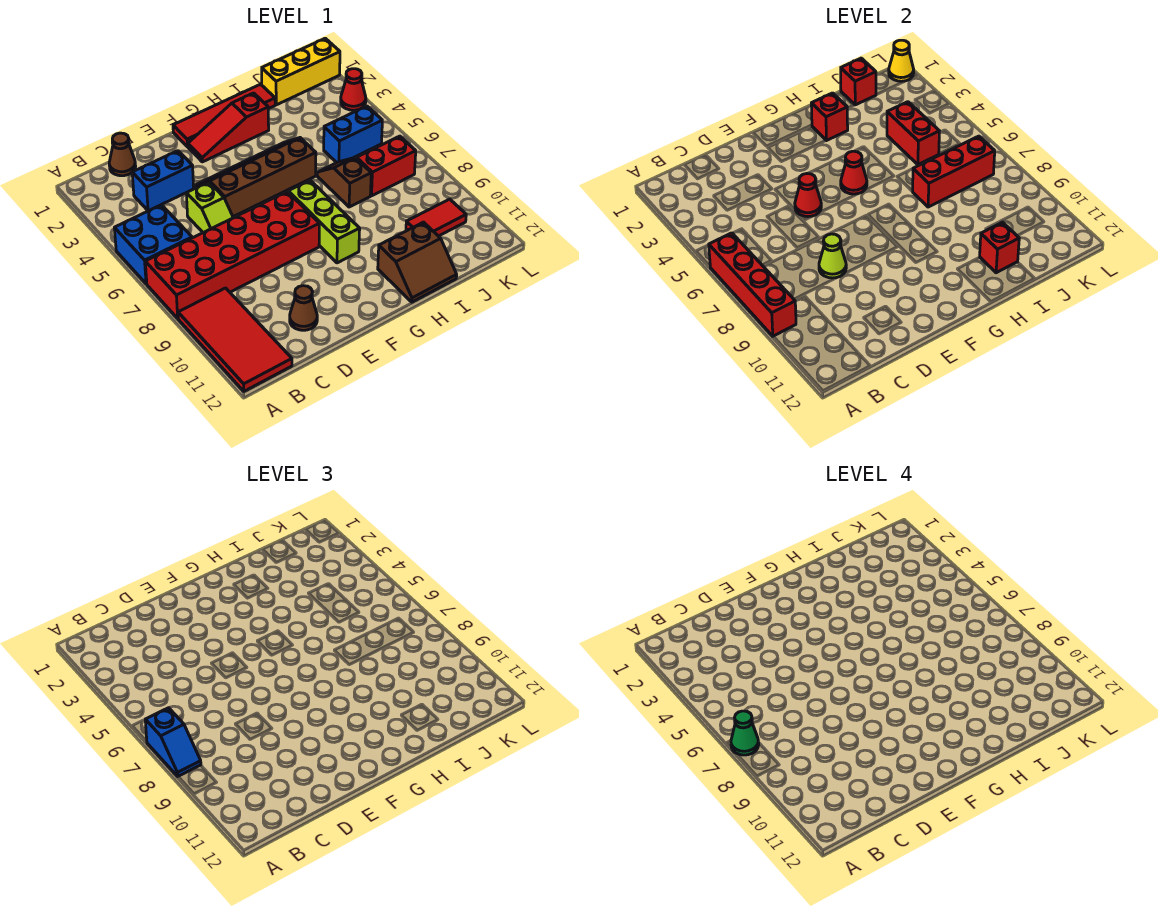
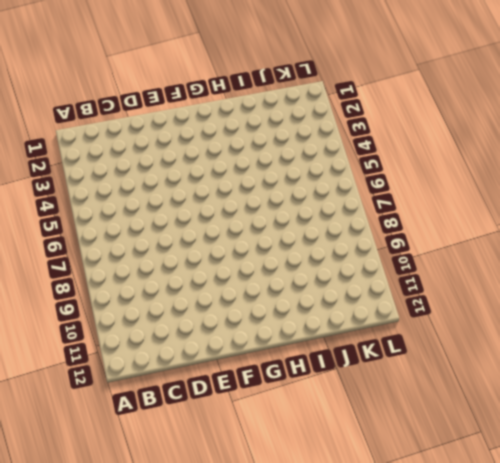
none -> blue brick A5:B6 level 1
none -> red brick A7:F8 level 1
none -> red tile A9:B12 level 1
none -> brown cone C1 level 1

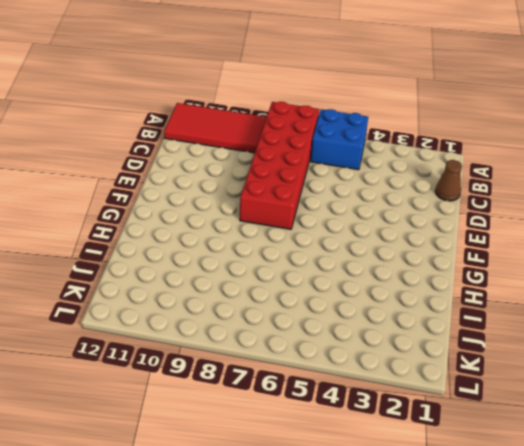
none -> blue brick C3:D3 level 1
none -> lime slope D5:D6 level 1 top 5
none -> brown cone D11 level 1
none -> brown slope E4:H5 level 1 top 5

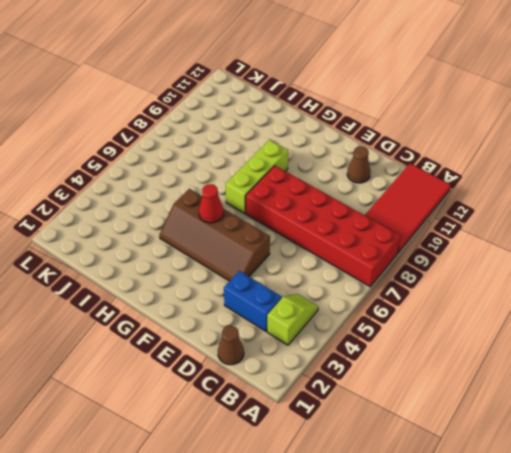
lime slope B3:B4 level 1 top 3 -> lime slope D5:D6 level 1 top 5
none -> blue brick A5:B6 level 1
none -> red tile F1:I1 level 1
none -> red slope F2:H2 level 1 top H
none -> brown slope H11:I12 level 1 top 11

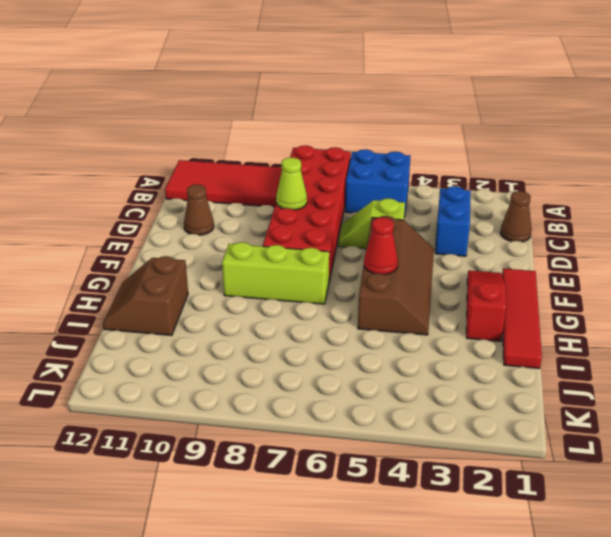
none -> brown slope I6:I7 level 1 top 7
none -> yellow brick J1:L1 level 1
none -> blue brick J5:K5 level 1
none -> red brick J7:K7 level 1

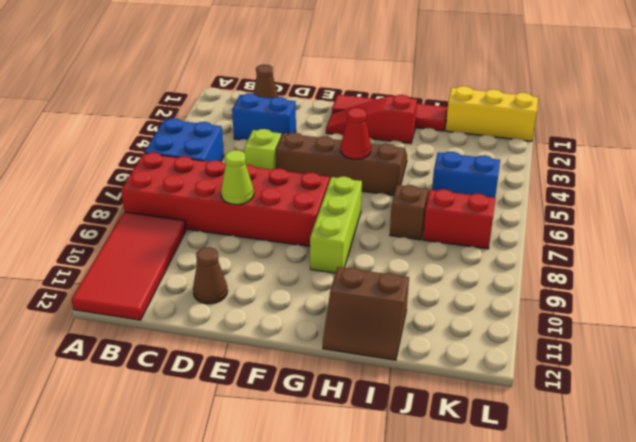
none -> red tile J10:K10 level 1
none -> red cone L3 level 1
none -> red brick A6:A9 level 2
none -> red cone E5 level 2

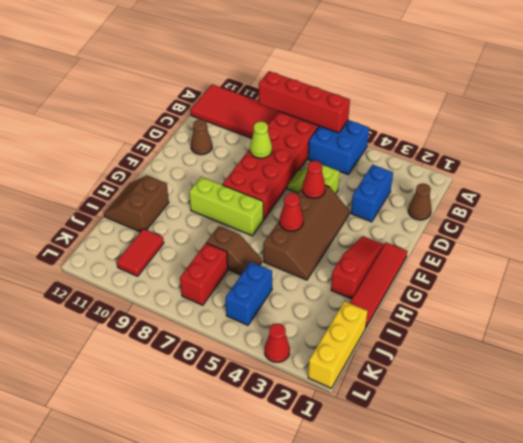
none -> red brick H2 level 2
none -> red brick I7:K7 level 2
none -> red brick I11 level 2
none -> red brick J1 level 2

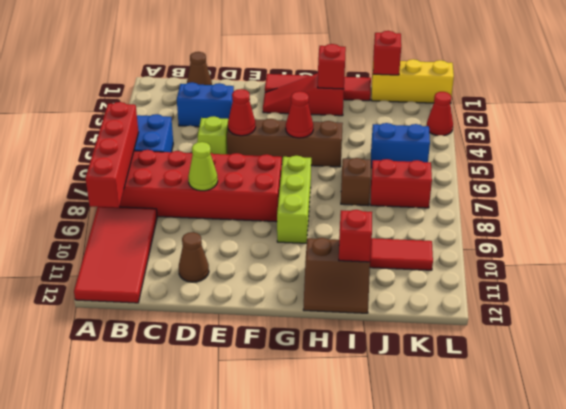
none -> red brick I7:K7 level 2
none -> red brick J4:J5 level 2
none -> yellow cone L1 level 2
none -> blue slope A7:A8 level 3 top 7

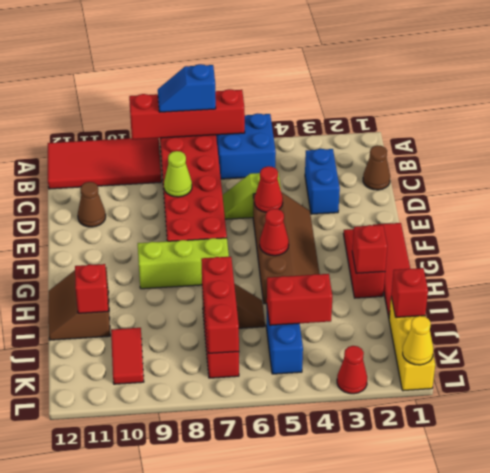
none -> green cone A7 level 4

